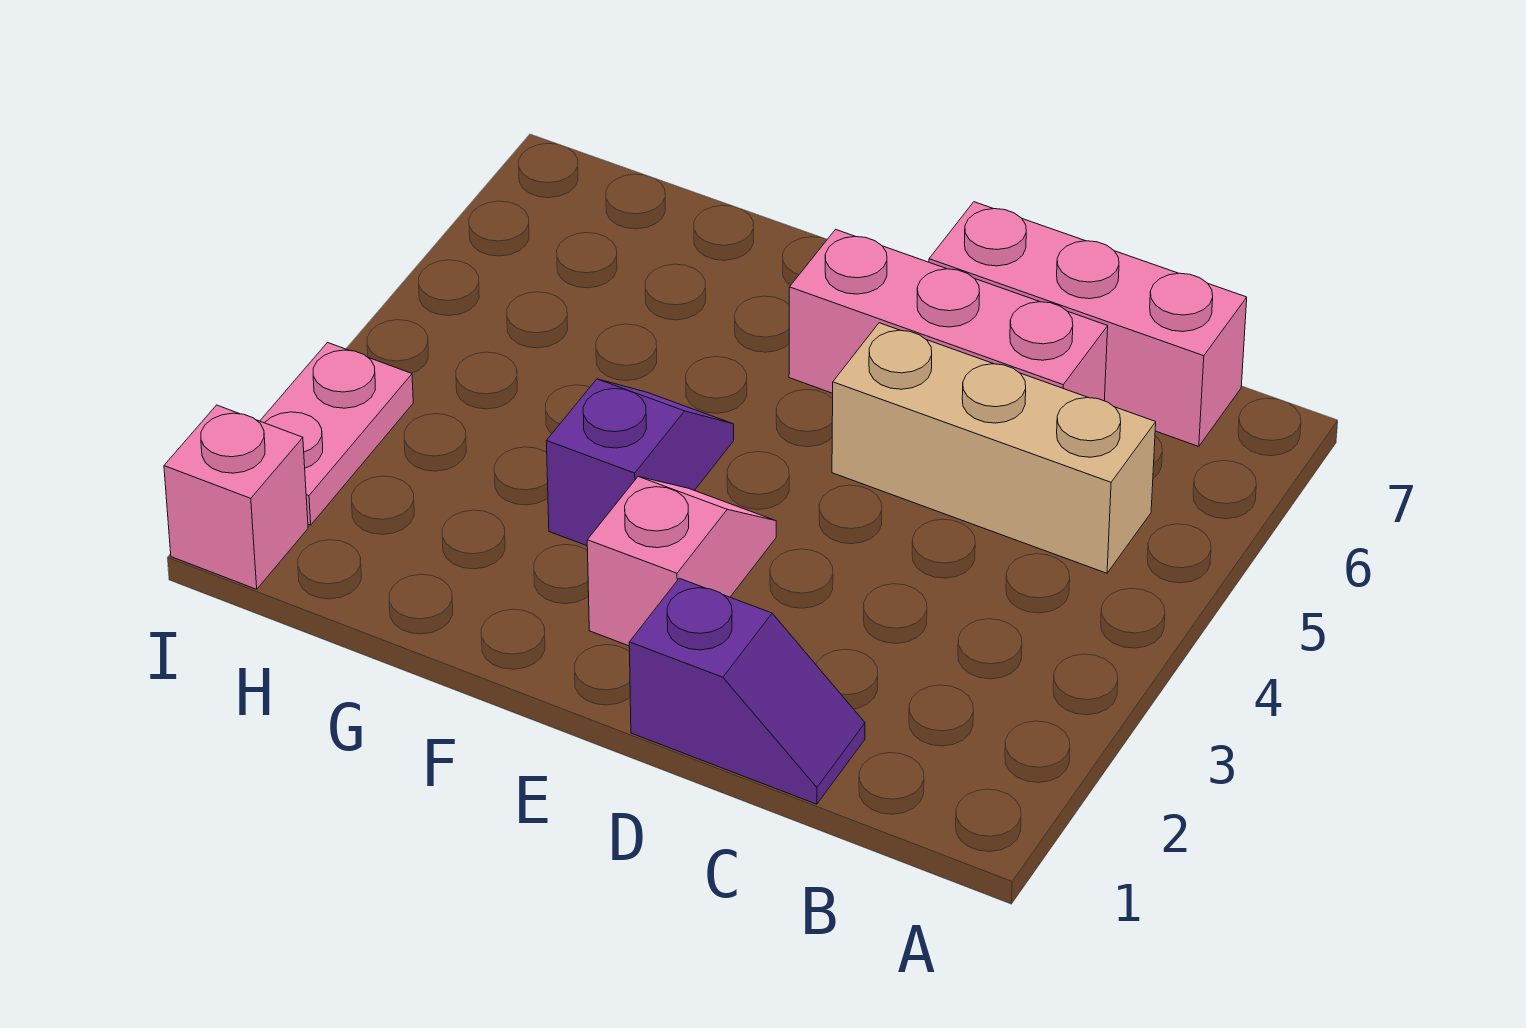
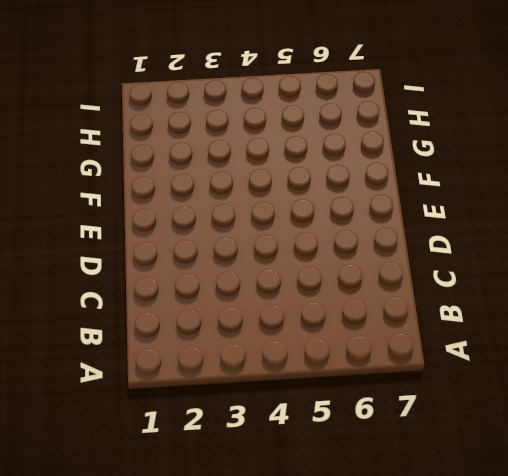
none -> tan brick B5:D5 level 1
none -> pink brick B7:D7 level 1

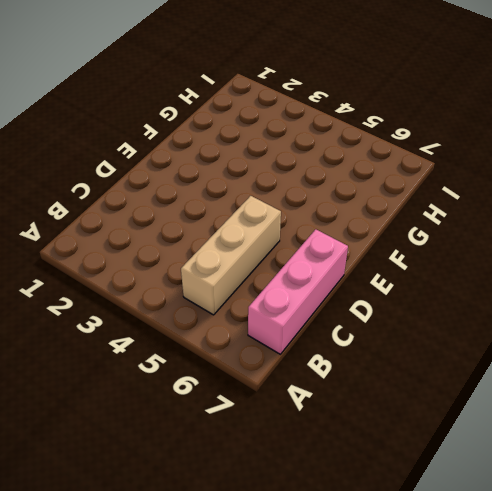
none -> purple slope C1:D1 level 1 top D
none -> pink brick C6:E6 level 1

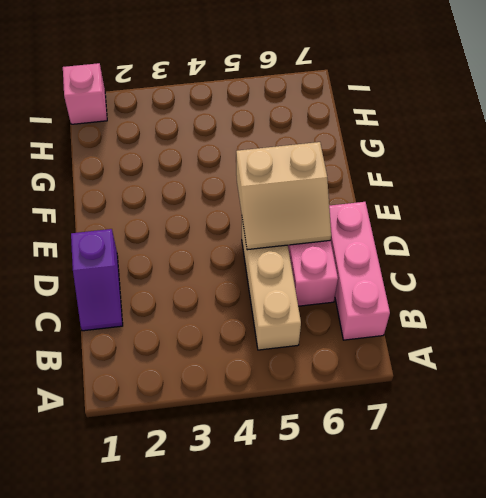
tan slope D5:E6 level 2 top E -> none
none -> pink slope E2:E3 level 1 top 2
none -> purple slope F3:F4 level 1 top 3

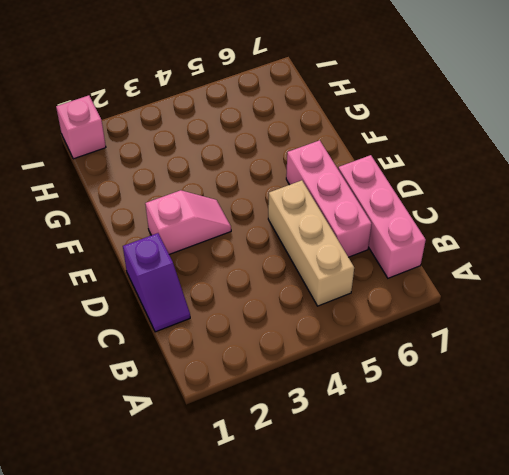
none -> purple slope F3:F4 level 1 top 3
none -> pink plate I2:I3 level 1

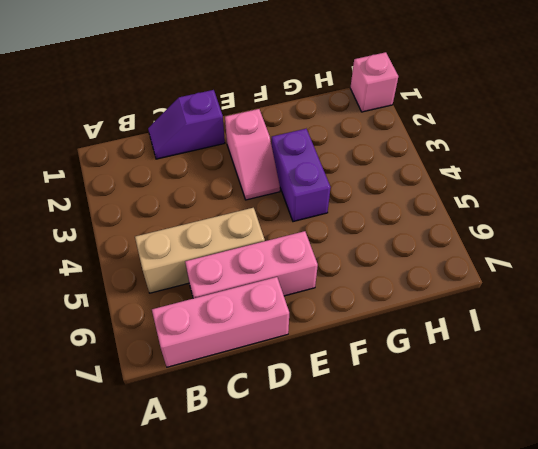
purple brick F3:F4 level 1 -> purple slope F3:F4 level 1 top 3
none -> pink plate I2:I3 level 1

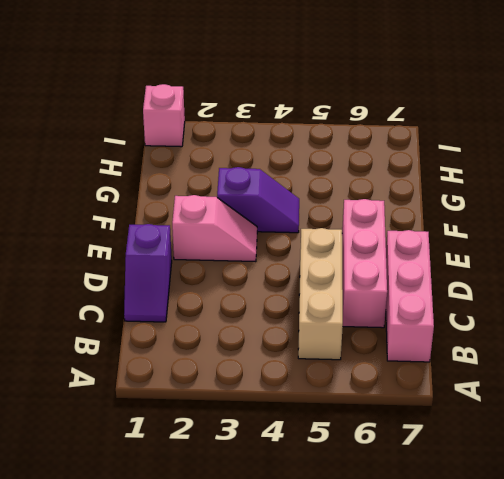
none -> pink plate I2:I3 level 1

